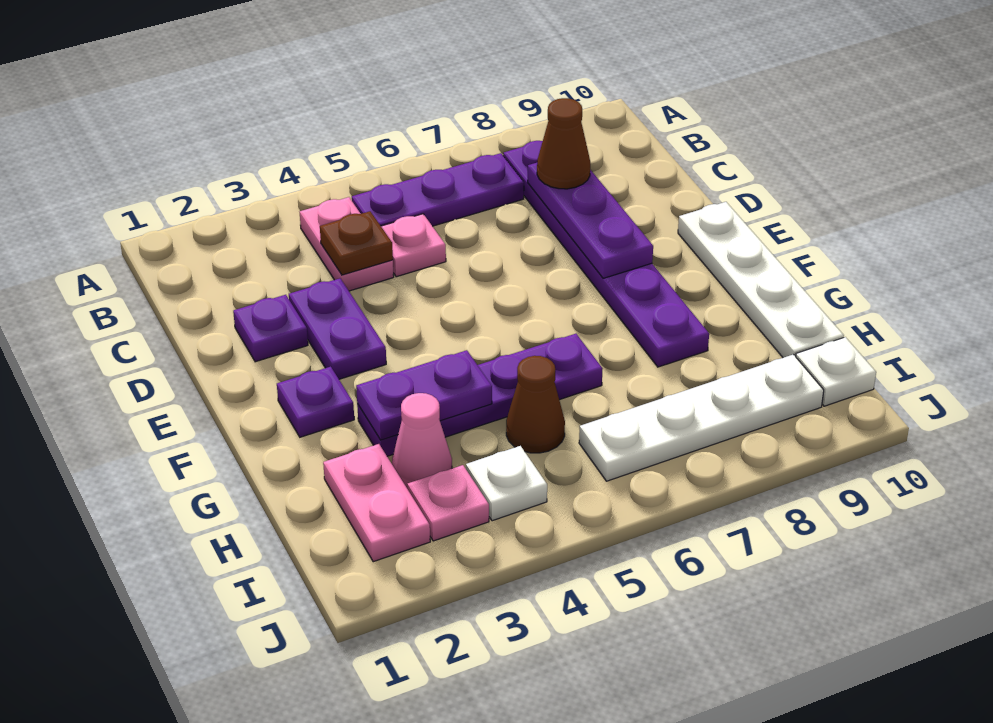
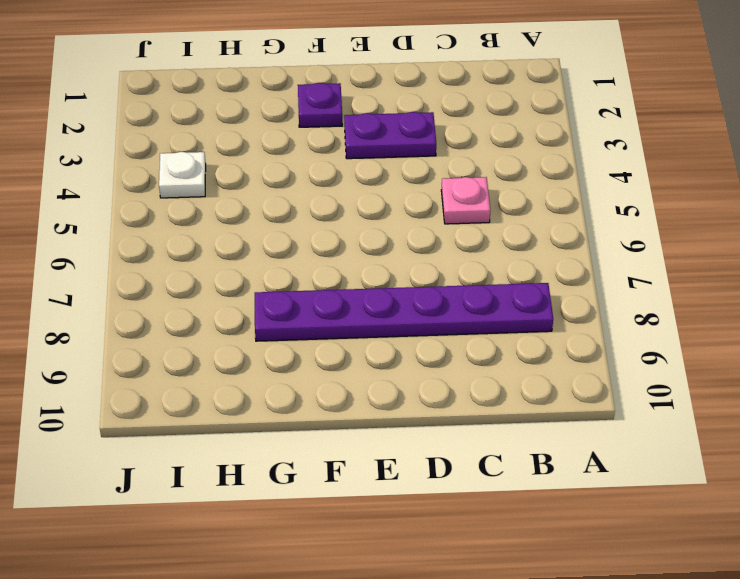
none -> pink plate B4:C4 level 1
none -> purple plate B5:B7 level 1
none -> purple plate D2 level 1

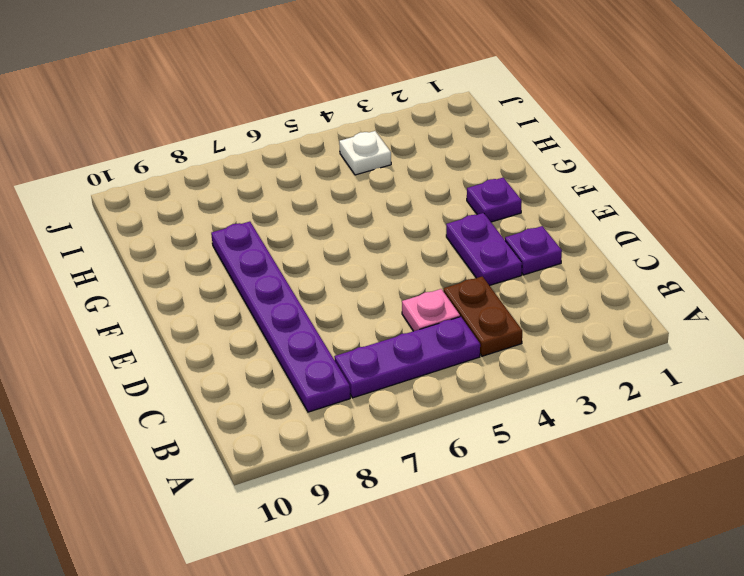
brown plate B4:C4 level 1 -> pink plate B4:C4 level 1
none -> white plate E10:H10 level 1
none -> purple plate G3:G6 level 1
none -> pink plate H2:I2 level 1

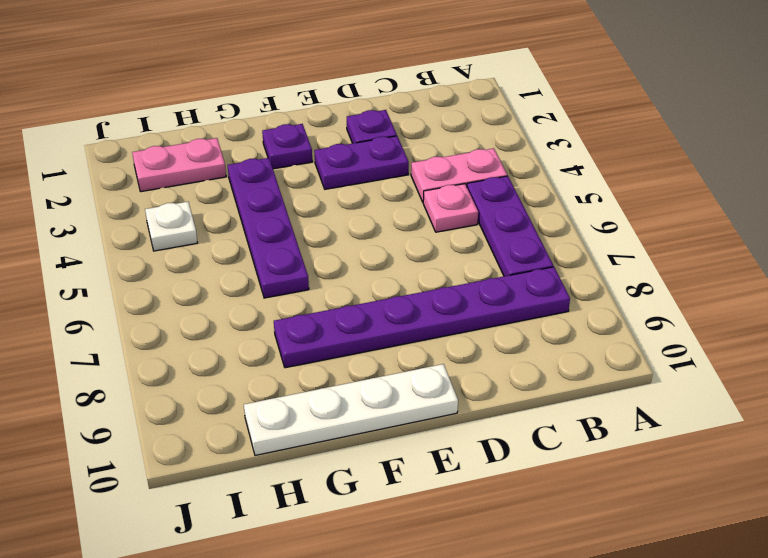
none -> pink cone H3 level 1
none -> brown cone H5 level 1
none -> pink plate I3 level 1

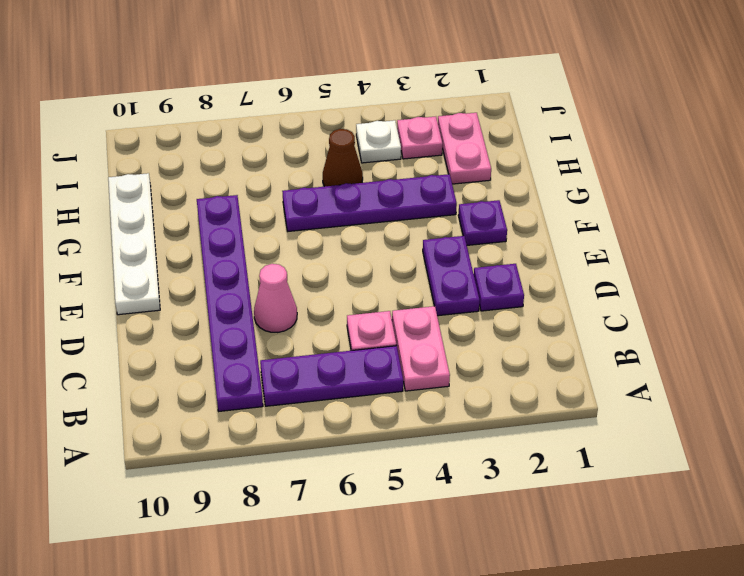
pink cone D7 level 1 -> pink cone H3 level 1
none -> white plate I6:I9 level 1
none -> white plate I10 level 1
none -> brown plate C4 level 2

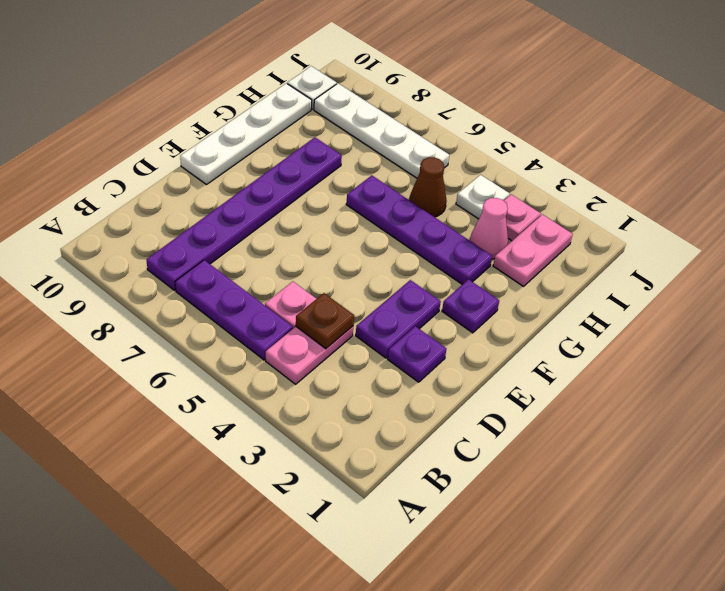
none -> purple plate C8:E8 level 2
none -> purple plate G3:G4 level 2
none -> brown cone C8 level 3

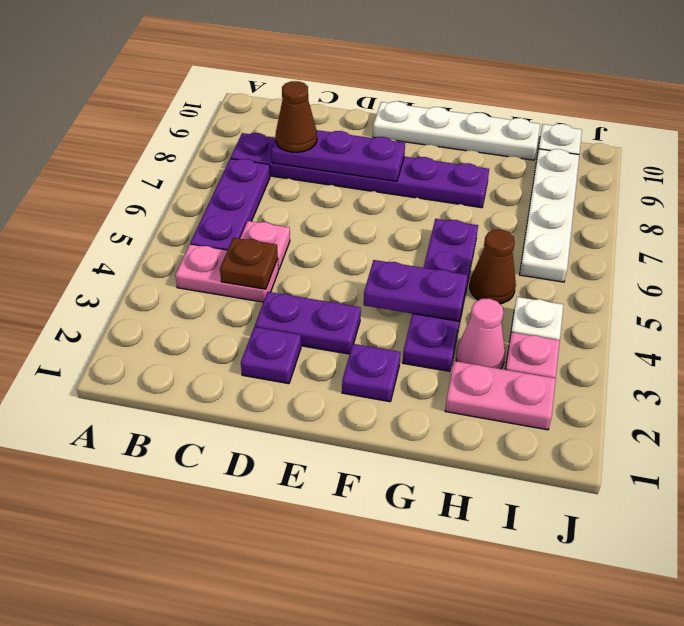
purple plate F4:G4 level 2 -> purple plate G3:G4 level 2

